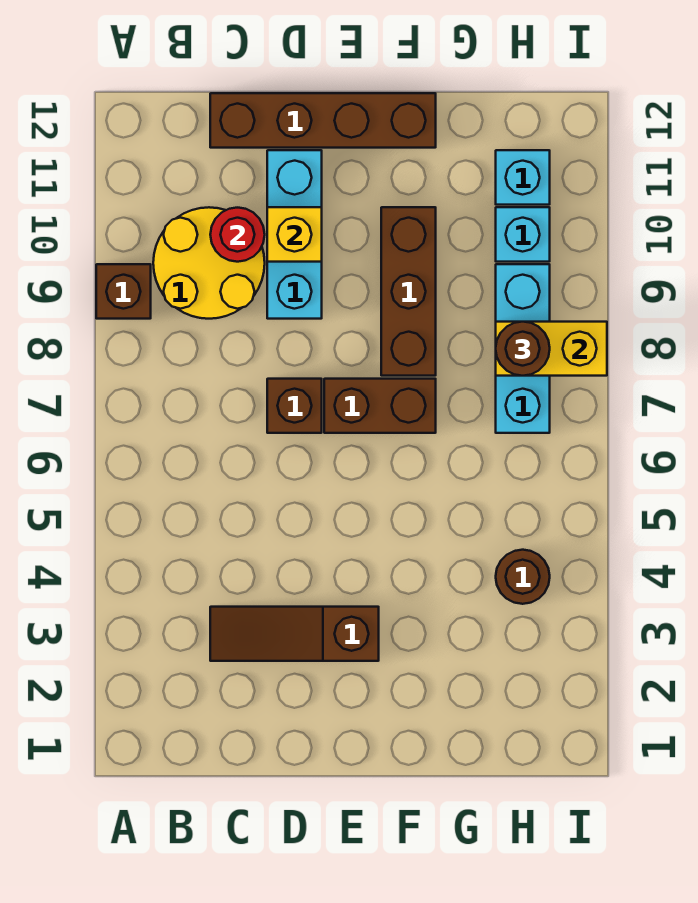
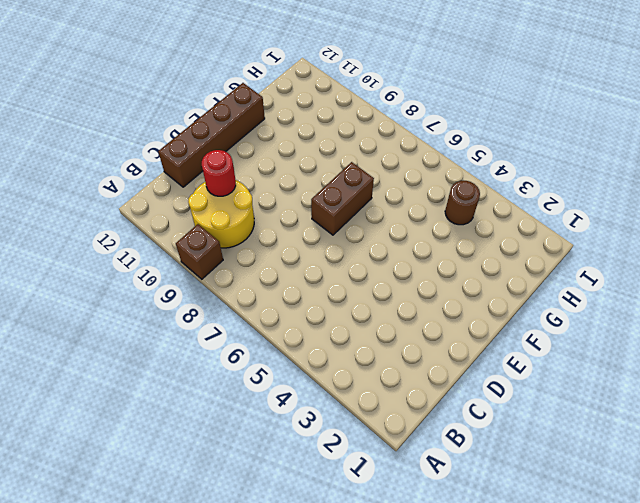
none -> brown slope C3:E3 level 1 top E
none -> brown brick D7 level 1
none -> cyan brick D9:D11 level 1

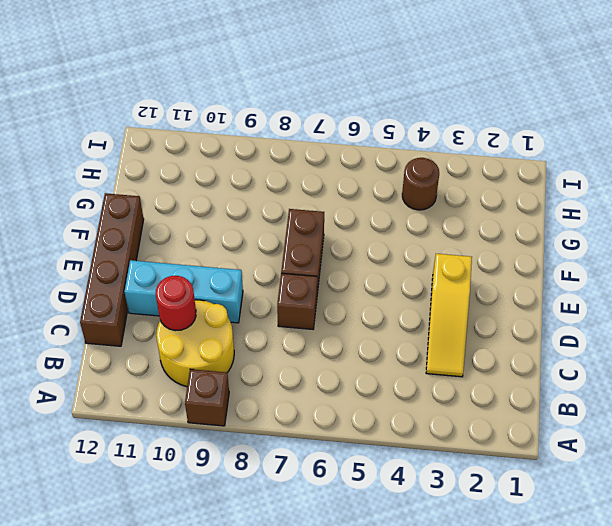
yellow slope C3:E3 level 1 top E -> brown slope C3:E3 level 1 top E
none -> brown brick F8:F10 level 1
none -> cyan brick H7:H9 level 1
none -> cyan brick H10 level 1

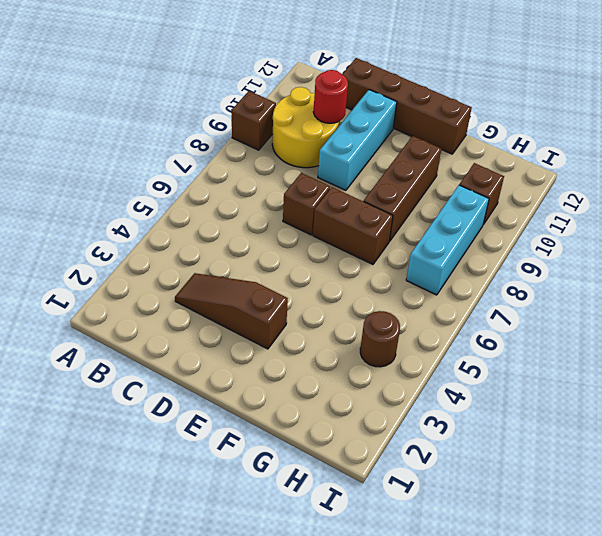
brown brick H10 level 1 -> cyan brick H10 level 1
none -> cyan brick H11 level 1
none -> yellow brick D10 level 2
none -> yellow brick H8:I8 level 2

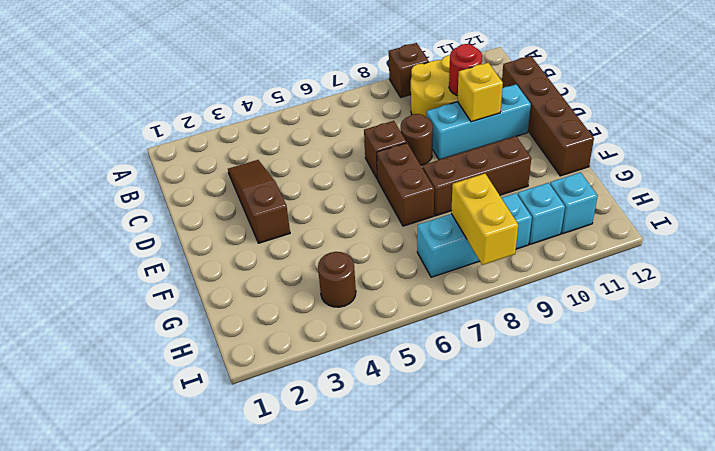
brown round brick D8 level 1 -> brown round brick H8 level 3

